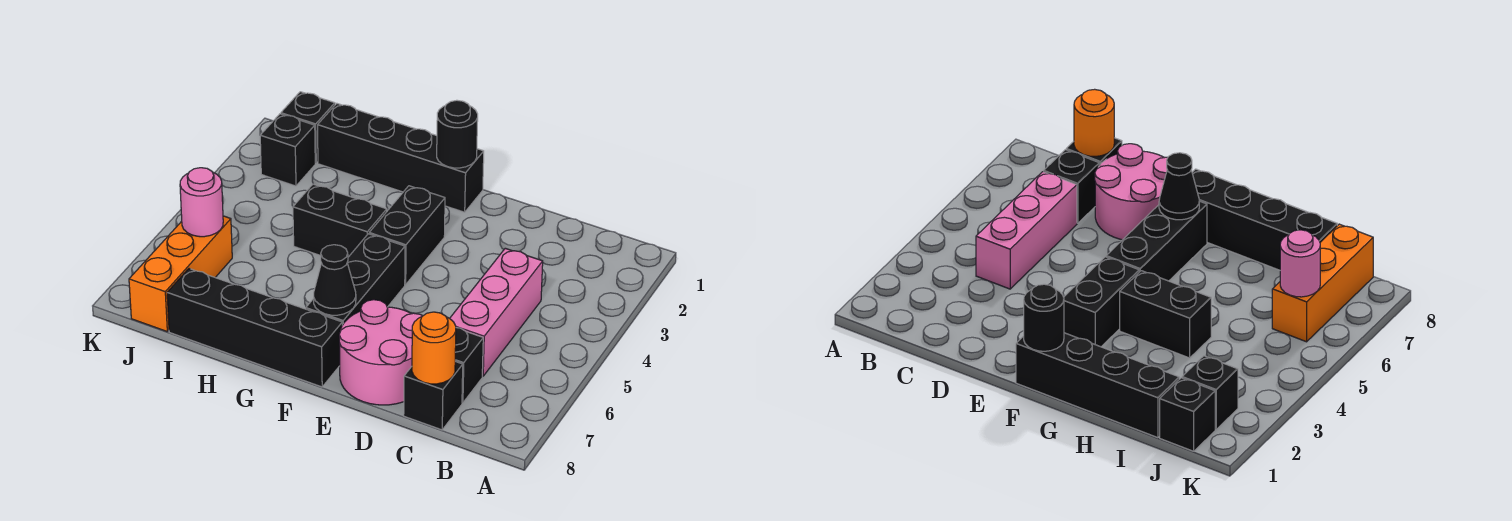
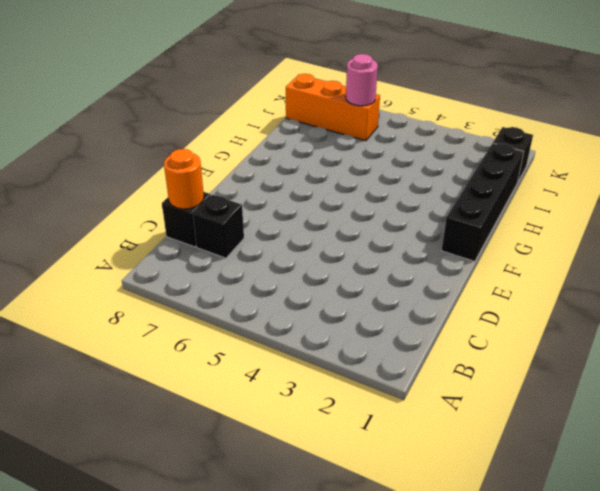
none -> pink brick C4:C6 level 1
none -> pink round brick D7:E8 level 1
none -> black brick F3:F4 level 1

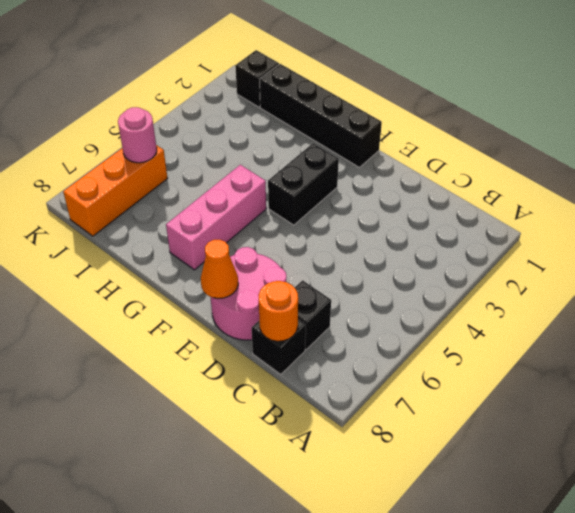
orange cone E8 level 2 -> none
pink brick G5:G7 level 1 -> pink brick C4:C6 level 1
none -> black brick F5:F7 level 1
none -> black brick F8:I8 level 1
none -> black brick G4:H4 level 1

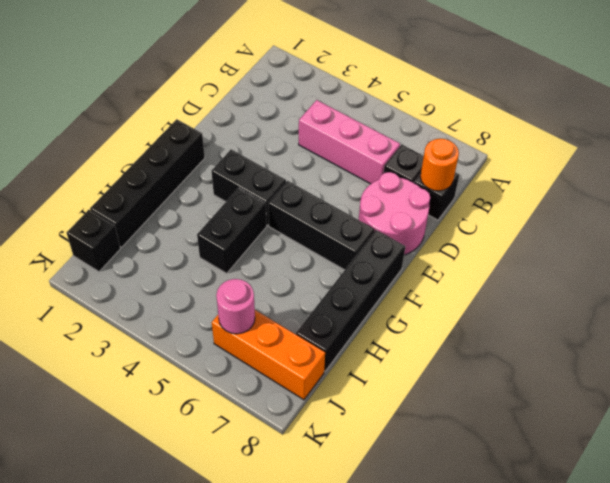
none -> black brick J2 level 1
none -> black round brick F1 level 2
none -> black cone F7 level 2

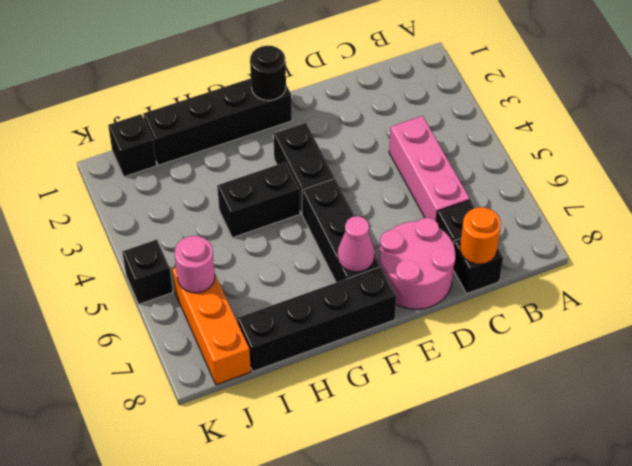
pink cone F7 level 2 -> black cone F7 level 2
black brick K5 level 1 -> black brick J2 level 1

